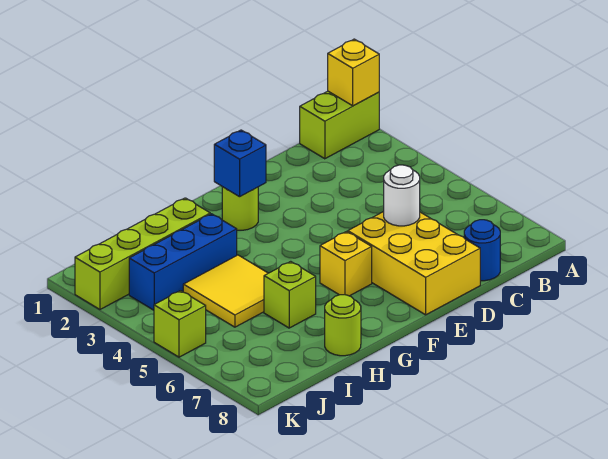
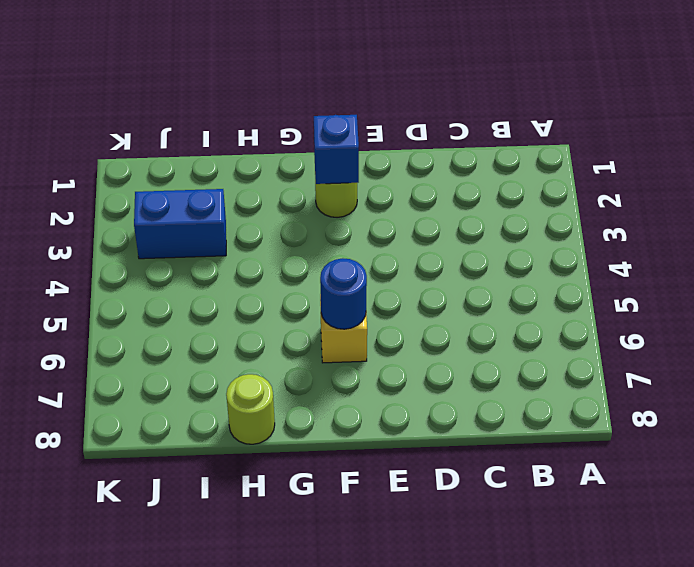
blue round brick F6 level 2 -> blue round brick C8 level 1
blue brick I3:J3 level 1 -> blue brick H3:J3 level 1
none -> lime brick A1:B1 level 1
none -> yellow brick D6:E8 level 1
none -> lime brick H2:K2 level 1

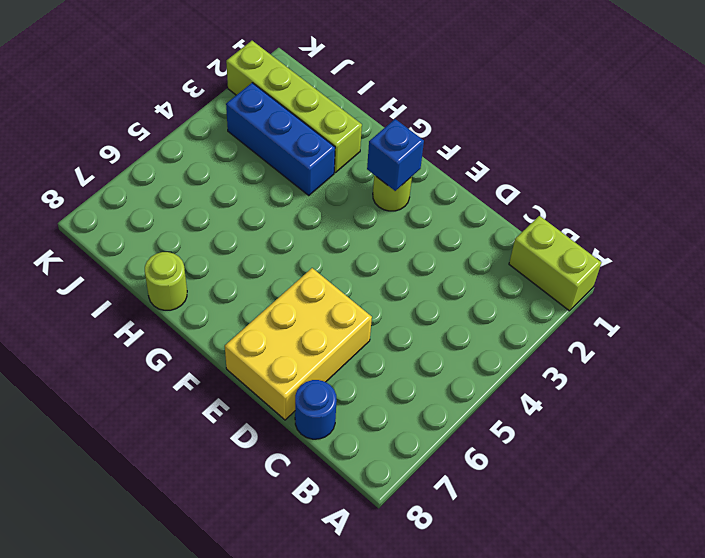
none -> yellow brick F6 level 1
none -> yellow tile H4:I5 level 1
none -> lime brick H6 level 1

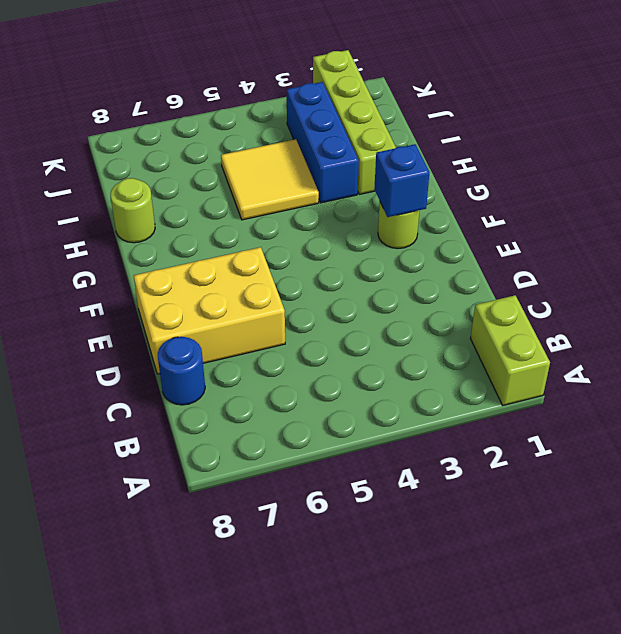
none -> yellow brick F6 level 1
none -> lime brick H6 level 1
none -> lime brick K5 level 1

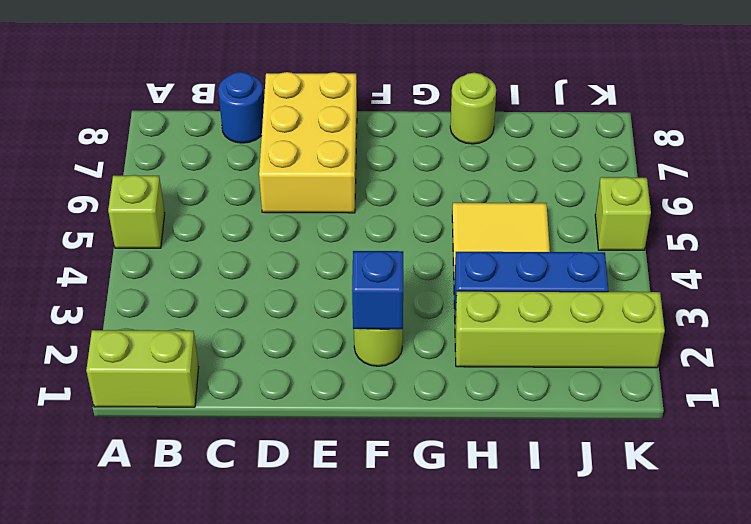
lime brick A5 level 1 -> lime brick H6 level 1
none -> yellow brick F6 level 1
none -> yellow brick A1 level 2
none -> white round brick D6 level 2

